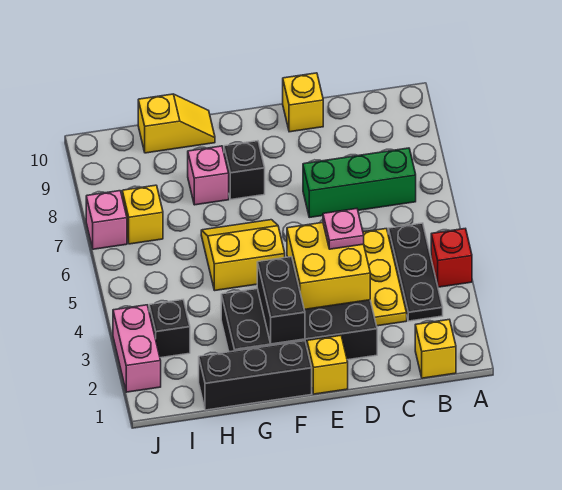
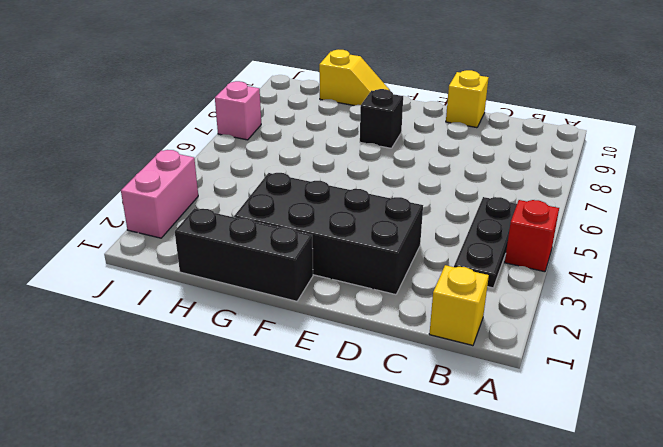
none -> green brick B7:D7 level 1
none -> yellow plate C3:C5 level 1
none -> yellow brick E1 level 1

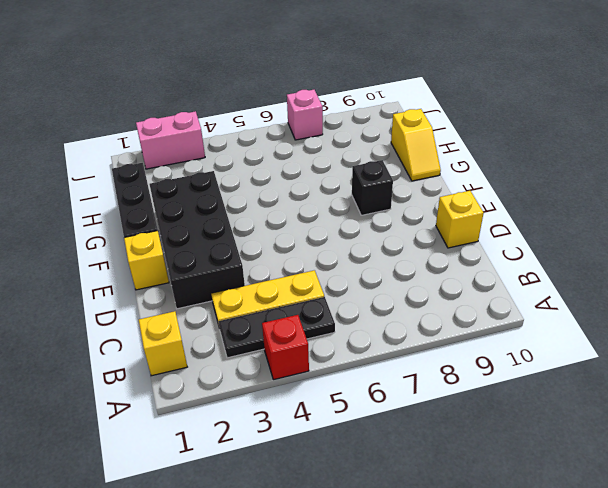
none -> green brick B7:D7 level 1
none -> yellow slope F5:G6 level 1 top 5
none -> pink brick G8 level 1

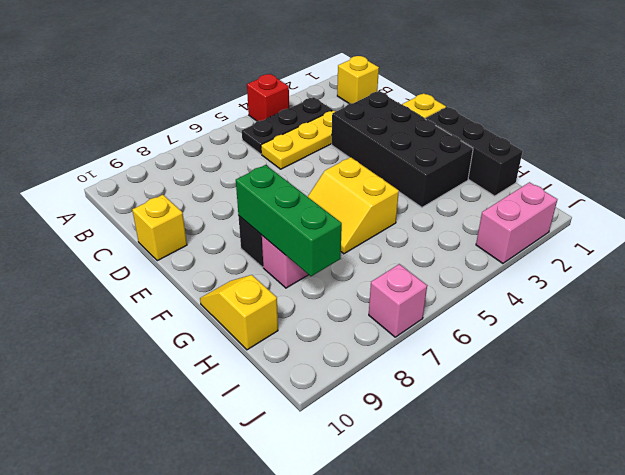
green brick F8:H8 level 2 -> green brick B7:D7 level 1
none -> black brick I3 level 1
none -> yellow brick I7 level 1
none -> yellow brick D3:E4 level 2

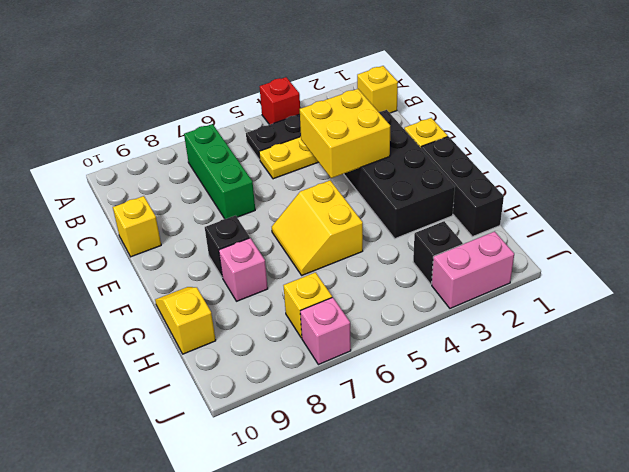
none -> black brick F2:F3 level 2
none -> pink plate D4 level 3

